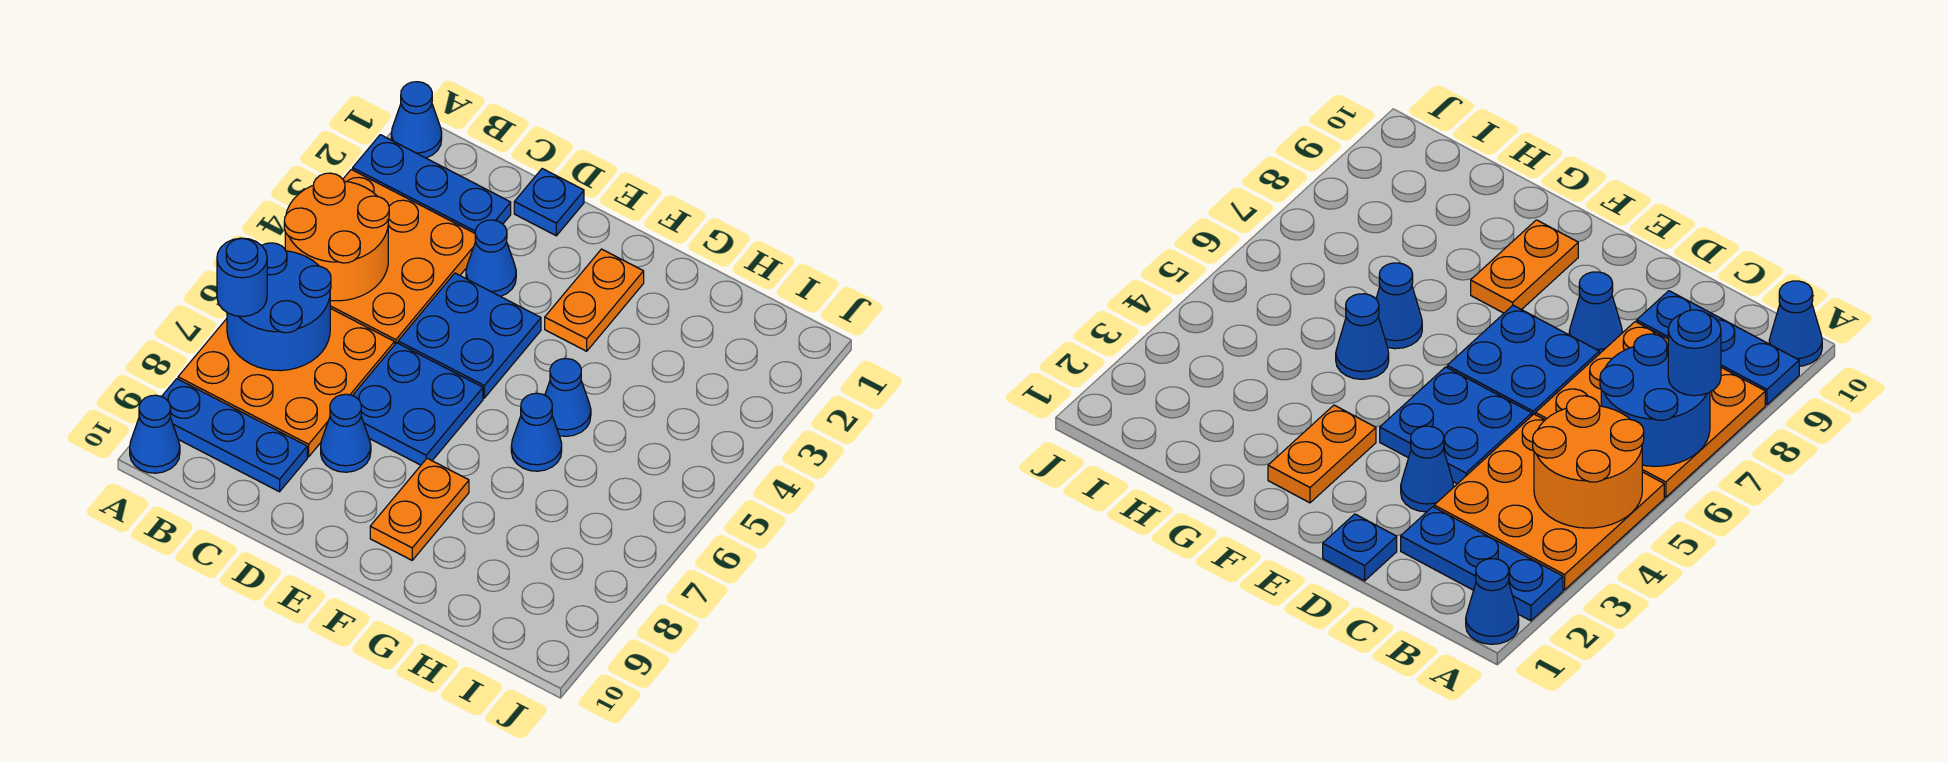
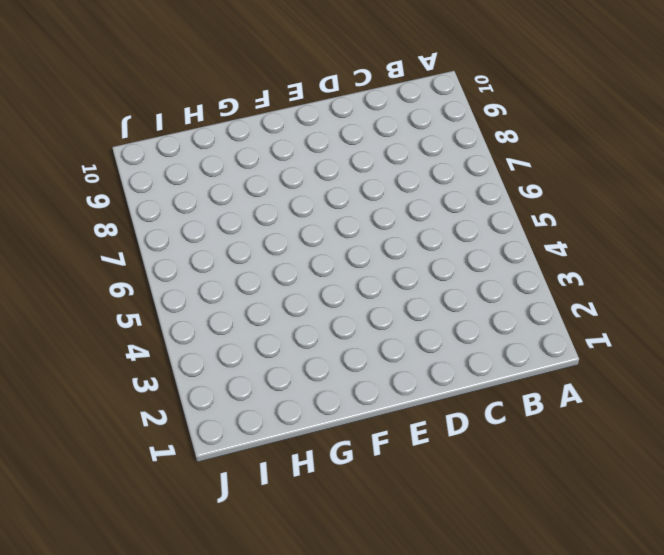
none -> blue cone A1 level 1
none -> blue plate A2:C2 level 1
none -> orange plate A3:C5 level 1

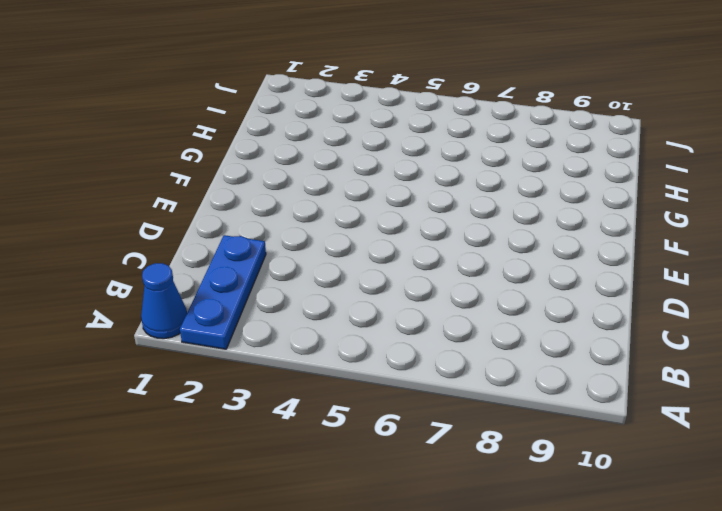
none -> orange plate A3:C5 level 1
none -> orange plate A6:C8 level 1
none -> blue plate A9:C9 level 1

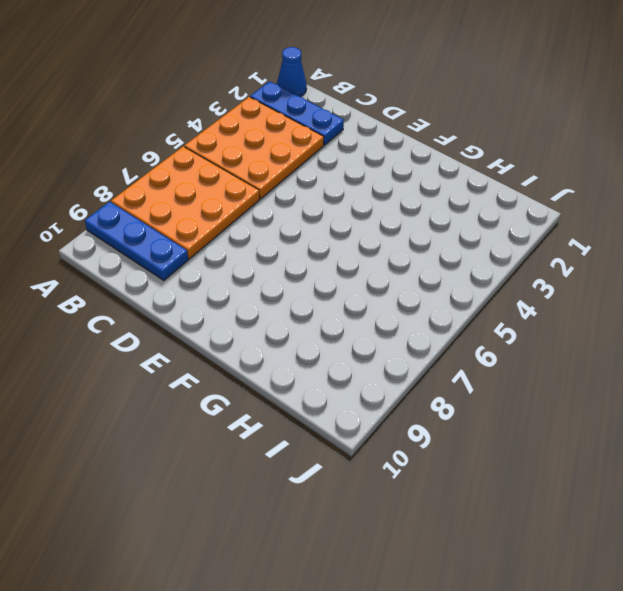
none -> blue cone A10 level 1
none -> blue plate D1 level 1
none -> blue cone D3 level 1

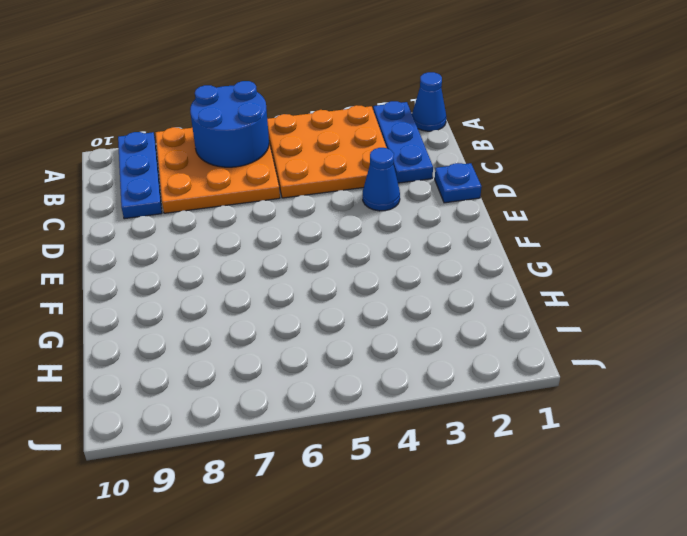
none -> blue cone A10 level 1
none -> blue plate D4:E5 level 1
none -> blue plate D6:E7 level 1

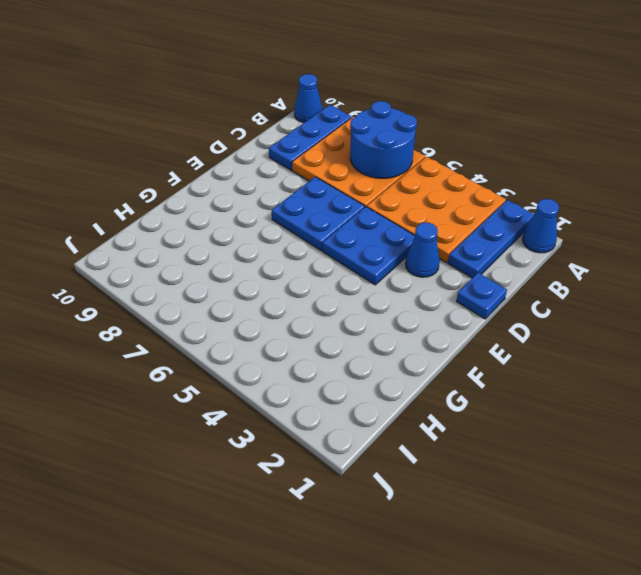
none -> blue cone D8 level 1
none -> orange plate F2:F3 level 1
none -> orange plate F8:F9 level 1

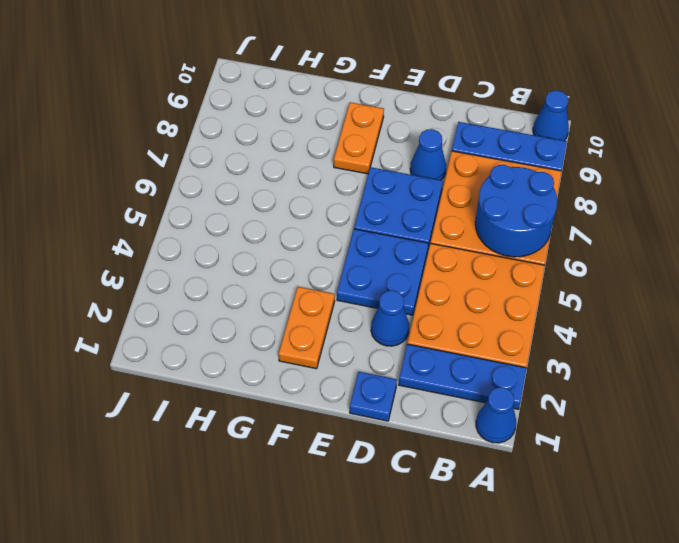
none -> blue cone G5 level 1
none -> blue cone G6 level 1
none -> orange round brick A4:B5 level 2

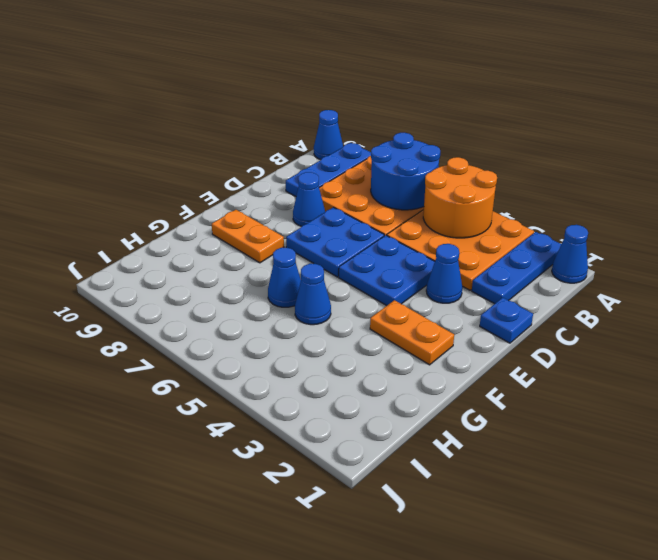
none -> blue round brick A7 level 3

